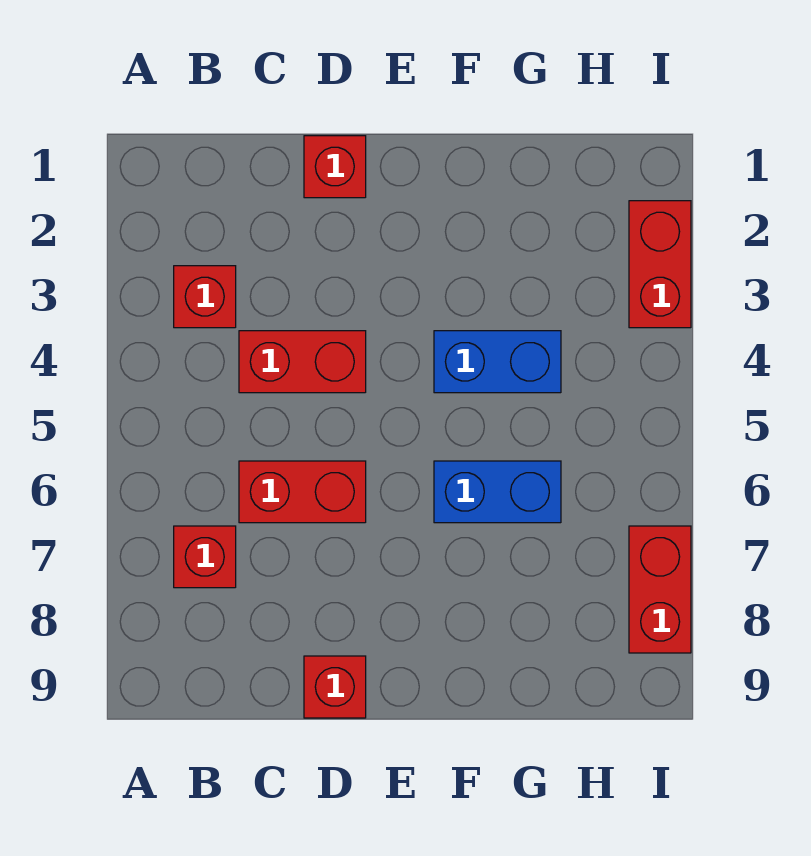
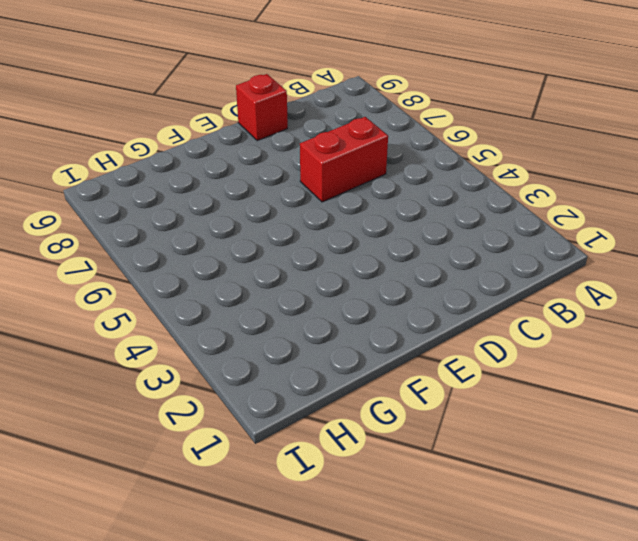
none -> red brick B3 level 1
none -> red brick B7 level 1

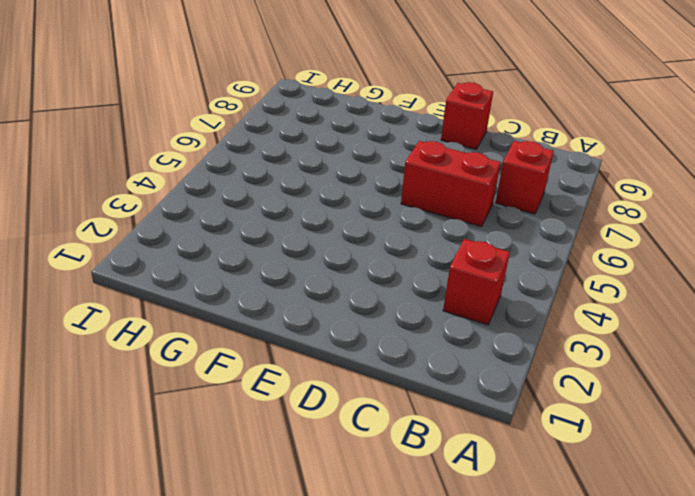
none -> red brick C4:D4 level 1
none -> red brick D1 level 1

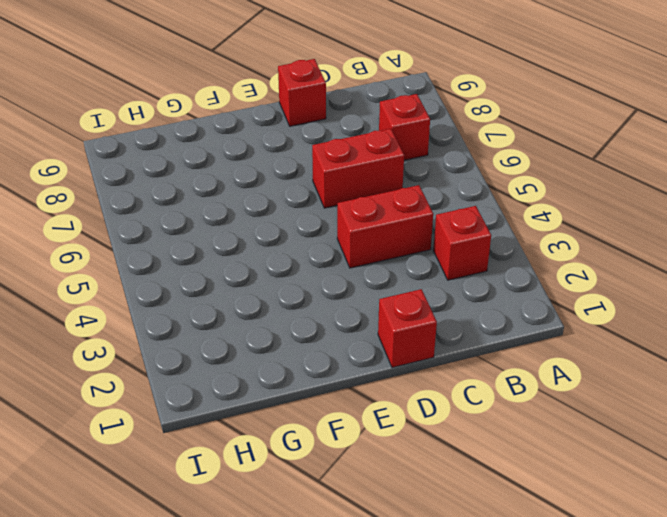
none -> blue brick F4:G4 level 1
none -> blue brick F6:G6 level 1

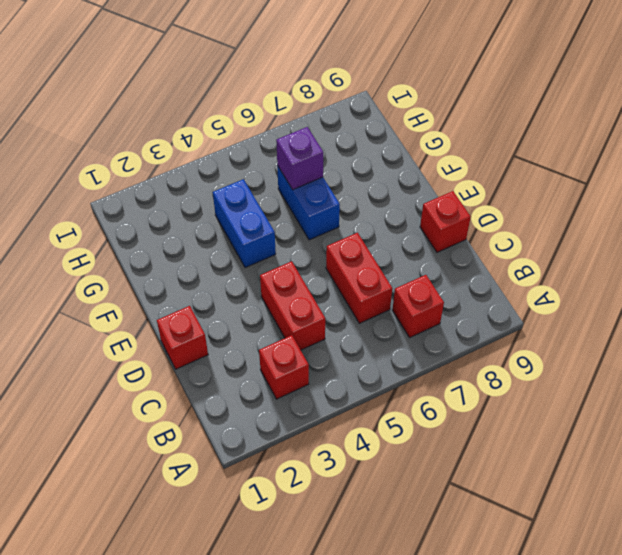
purple brick G6 level 2 -> none
none -> red brick I2:I3 level 1
none -> red brick I7:I8 level 1

